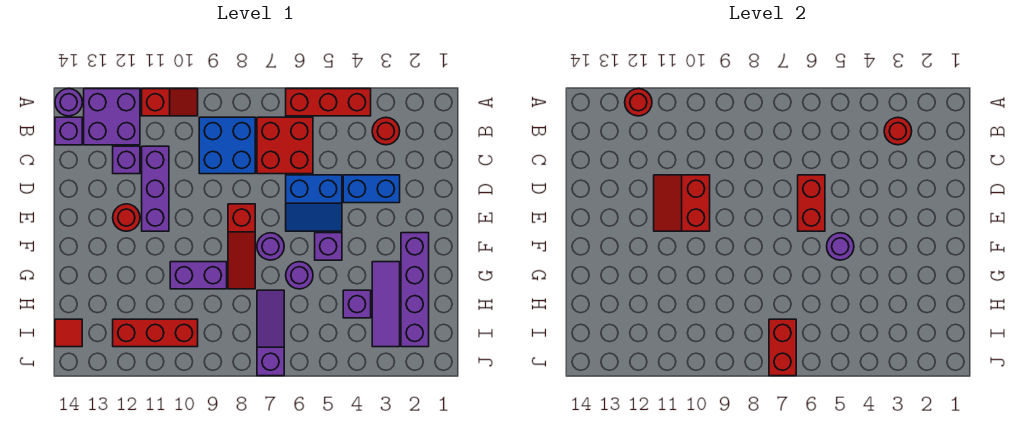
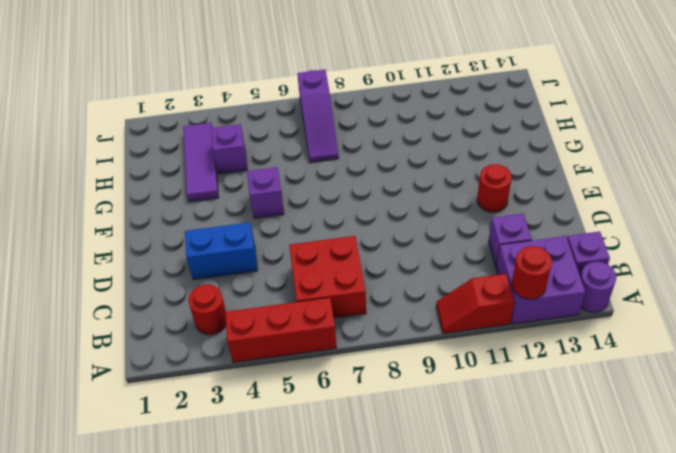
none -> blue brick B8:C9 level 1
none -> purple brick C11:E11 level 1
none -> blue slope D5:E6 level 1 top D
none -> red slope E8:G8 level 1 top E

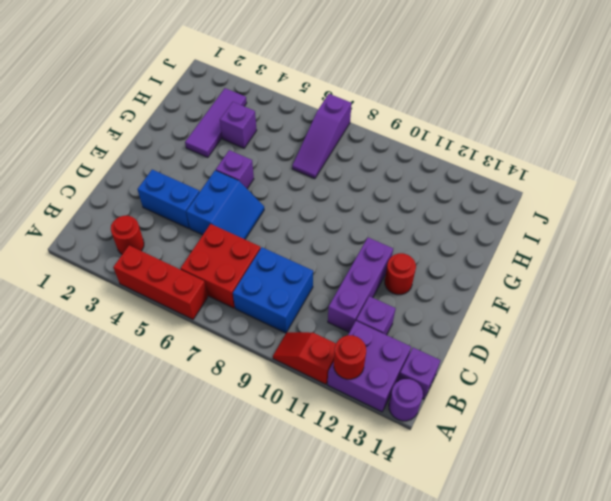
blue slope D5:E6 level 1 top 5 -> blue slope D5:E6 level 1 top D
none -> red slope E8:G8 level 1 top E
none -> purple brick F2:I2 level 1
none -> purple round brick F7 level 1
none -> purple round brick G6 level 1

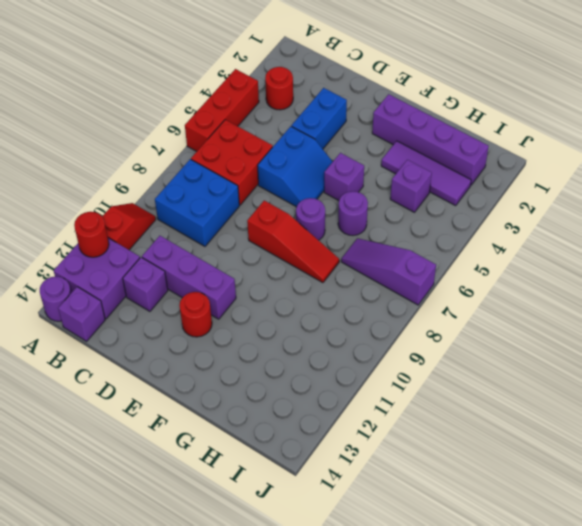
none -> purple brick G9:G10 level 1
none -> red brick I10:I12 level 1
none -> red tile I14 level 1
none -> red round brick B3 level 2

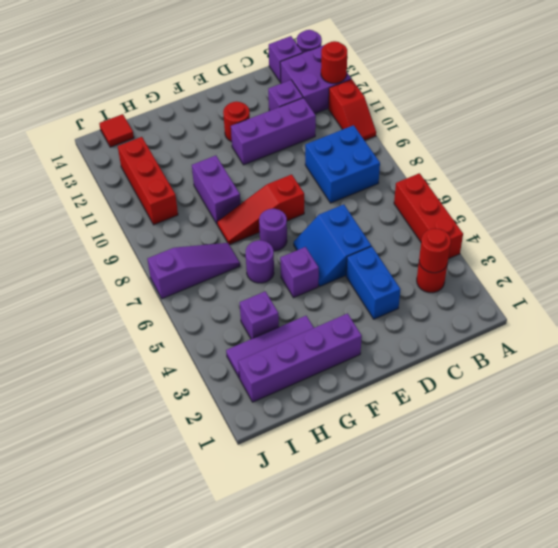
none -> red brick B6:C7 level 1
none -> red brick D6:E6 level 2
none -> red slope D10:E11 level 2 top 10
none -> purple round brick F5 level 2

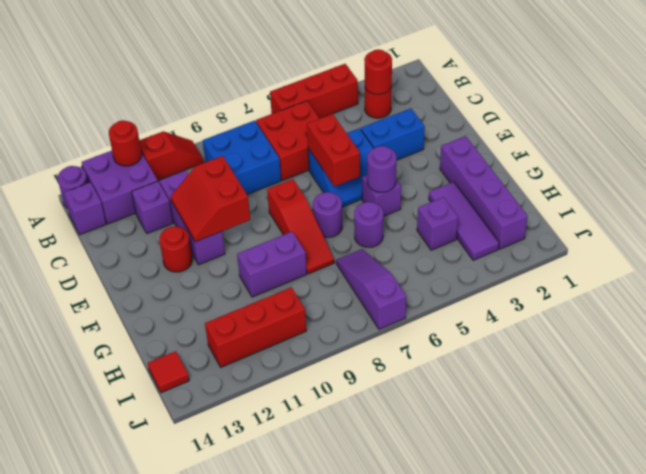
none -> red brick I7:J7 level 2

